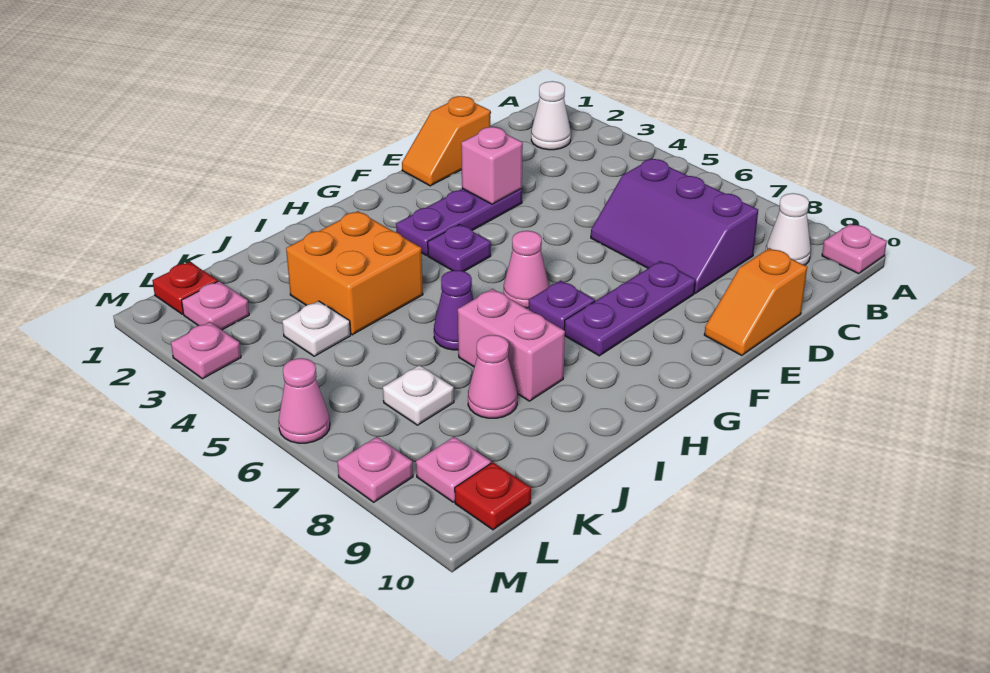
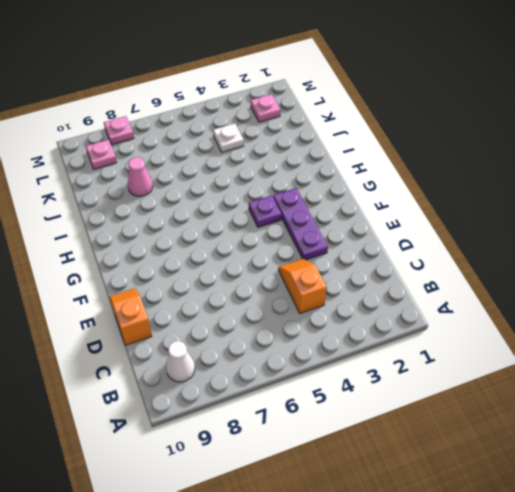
orange slope C4:D4 level 1 top C -> orange slope D1:E1 level 1 top D
none -> pink plate A10 level 1
none -> white cone B2 level 1
none -> purple slope C6:D8 level 1 top C

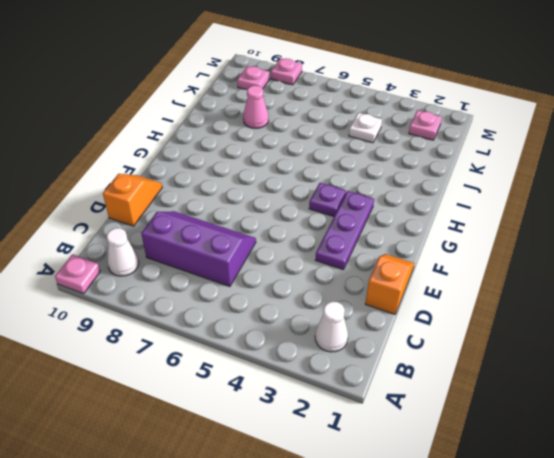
none -> purple plate E8:G8 level 1
none -> pink cone G6 level 1
none -> purple plate G7 level 1

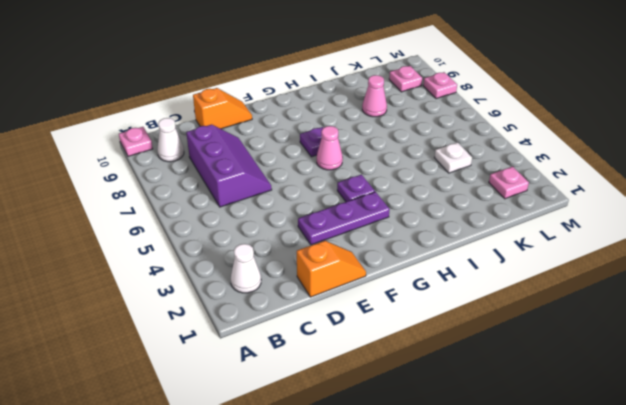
none -> purple plate E8:G8 level 1
none -> orange brick I3:J4 level 1
none -> purple cone I6 level 1

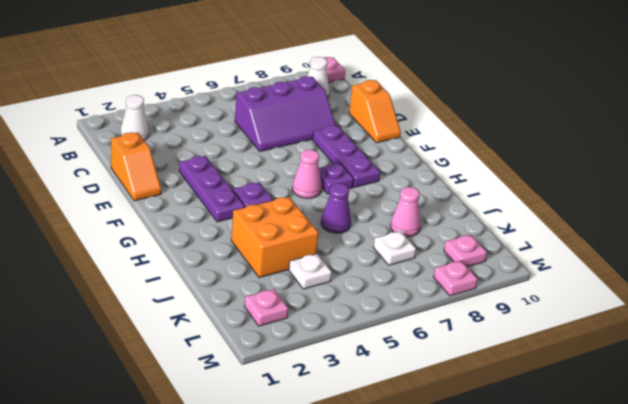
none -> pink brick I7:I8 level 1
none -> red plate L1 level 1
none -> red plate L10 level 1

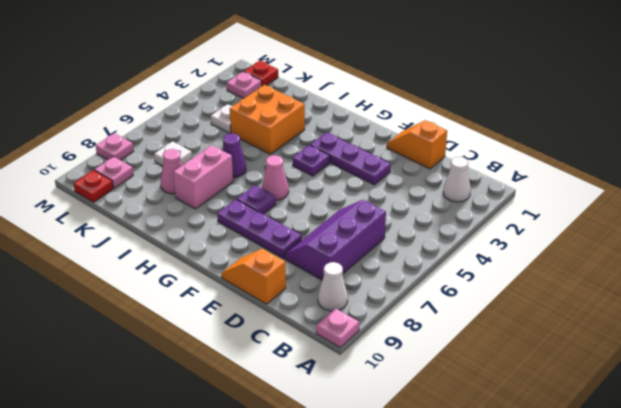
none -> pink plate M3 level 1
none -> pink cone M6 level 1
none -> pink brick E3 level 2

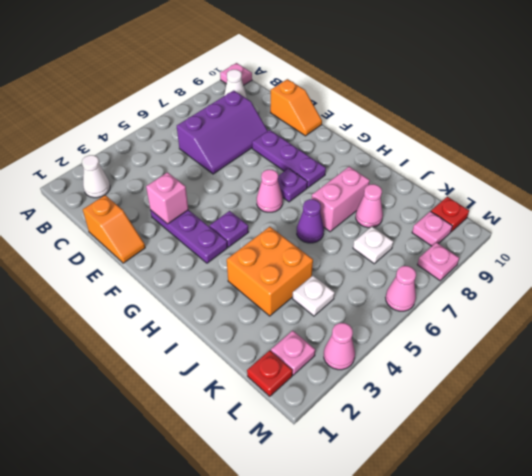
pink cone M3 level 1 -> pink plate M3 level 1

